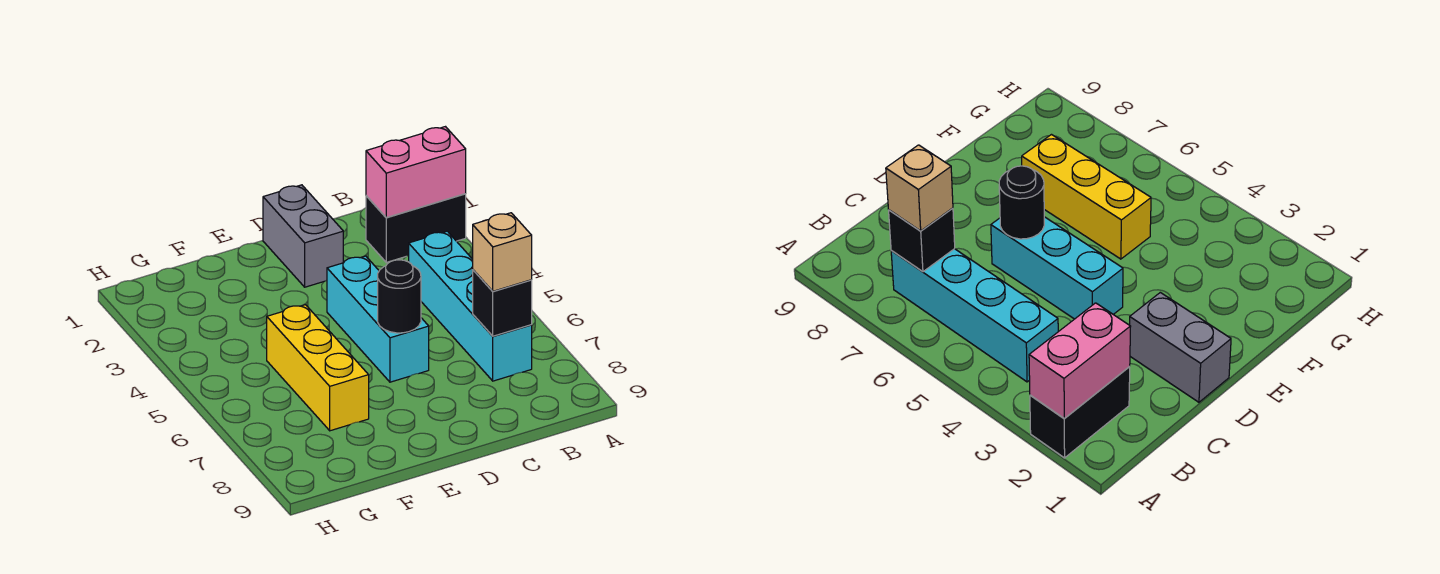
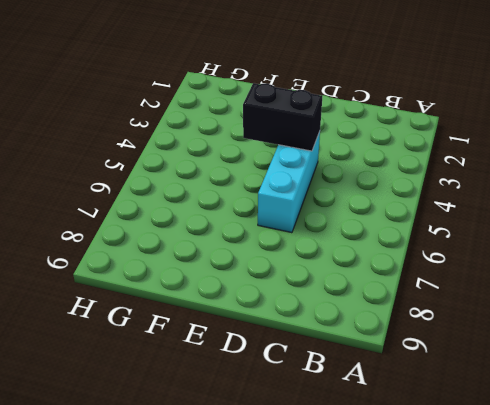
black brick D4:E4 level 2 -> black brick A2:B2 level 1
none -> cyan brick B4:B7 level 1
none -> grey brick D1:D2 level 1

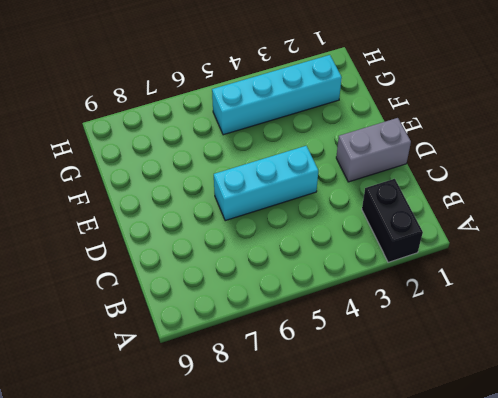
cyan brick G2:G5 level 1 -> cyan brick B4:B7 level 1
none -> yellow brick F5:F7 level 1
none -> pink brick A2:B2 level 2

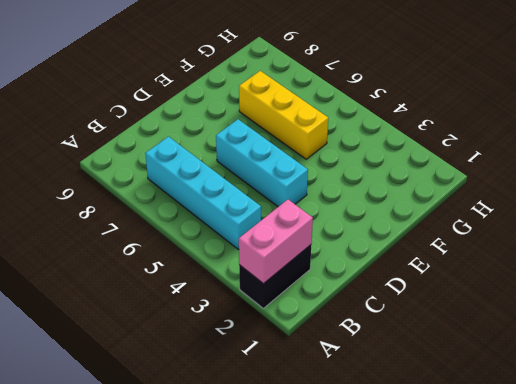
none -> grey brick D1:D2 level 1
none -> black brick B7 level 2

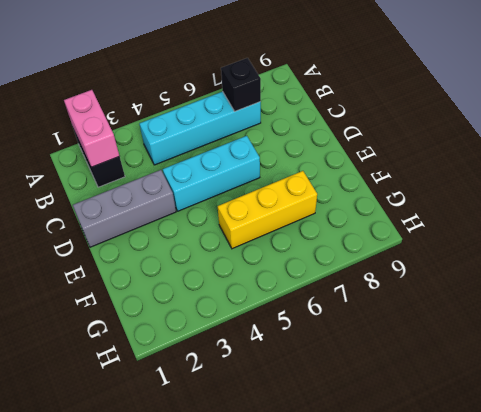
grey brick D1:D3 level 1 -> grey brick D1:D2 level 1
none -> black round brick D6 level 2
none -> tan brick B7 level 3

